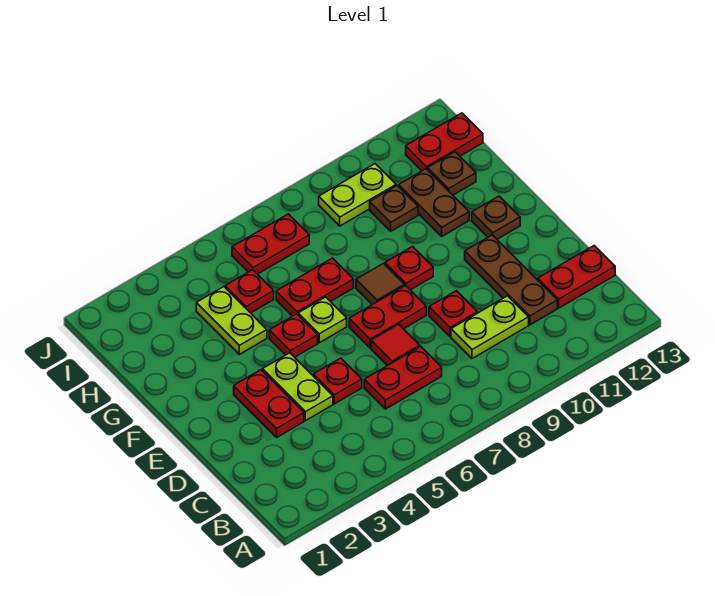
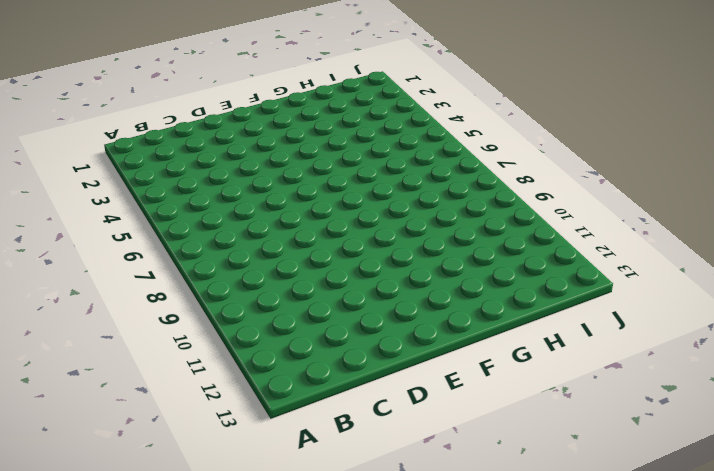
none -> red plate C6:C7 level 1
none -> lime plate C9:C10 level 1
none -> brown plate C11:E11 level 1

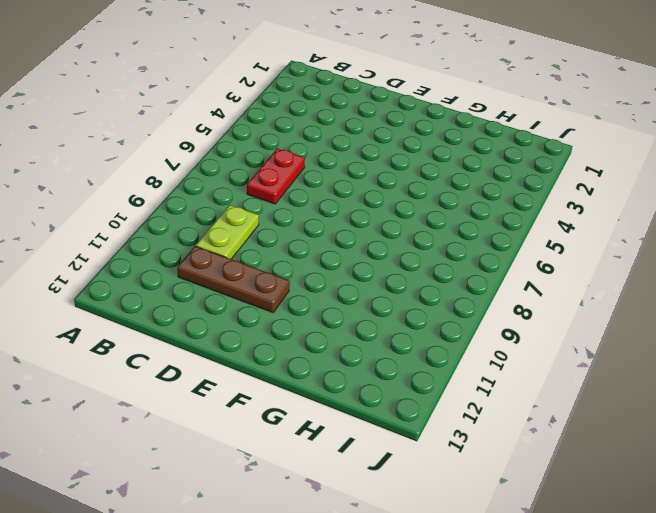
none -> red plate C12:C13 level 1
none -> red plate D3:E3 level 1
none -> lime plate D4:E4 level 1

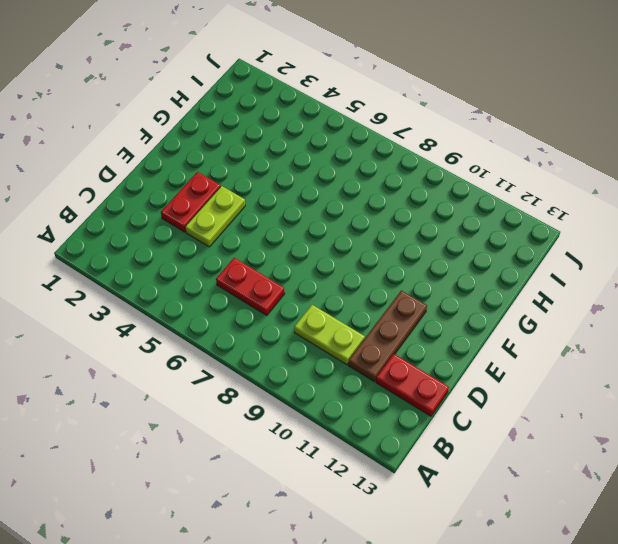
none -> red plate D5 level 1
none -> red tile D7 level 1
none -> red plate D9 level 1

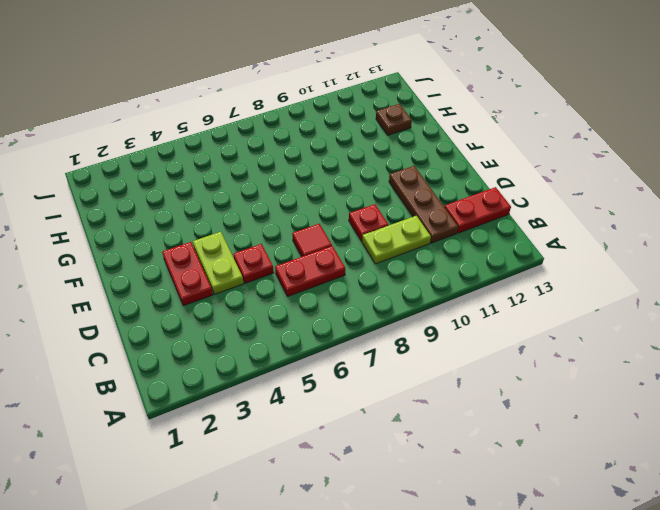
none -> red plate E7:E8 level 1
none -> red plate F5 level 1
none -> lime plate F6 level 1

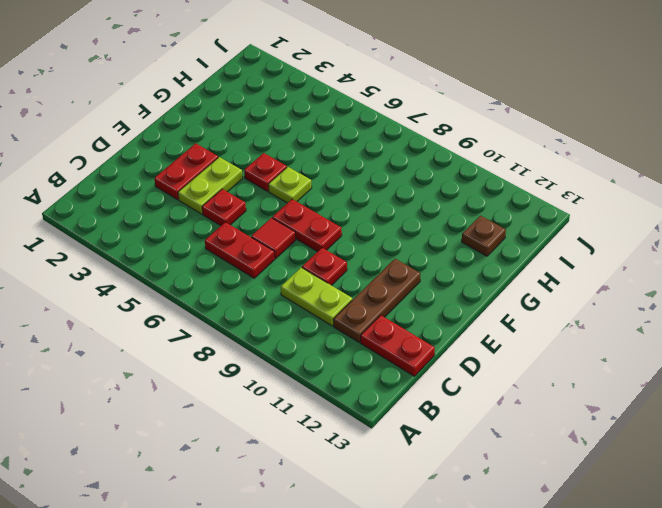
none -> brown tile F8 level 1
none -> red plate F9 level 1
none -> brown plate F12 level 1

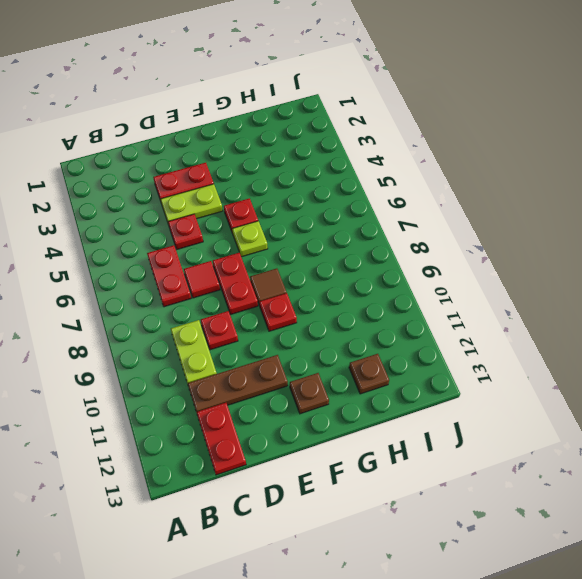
none -> lime plate G4:H4 level 1
none -> red plate G6:G7 level 1
none -> brown plate G11:H11 level 1

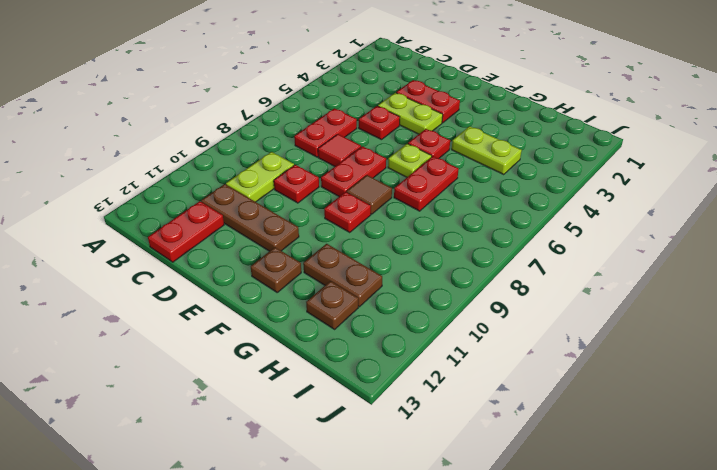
none -> red plate H5 level 1
none -> brown plate H10 level 1
none -> red plate I6:I7 level 1

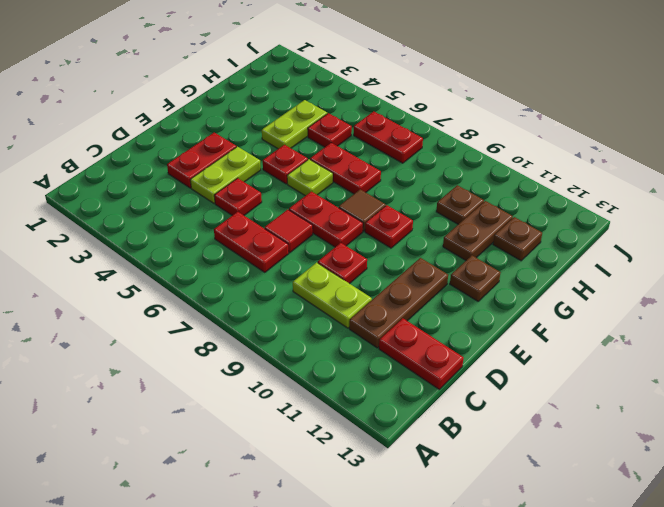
none -> lime plate I9:I10 level 1
none -> red plate I12:I13 level 1

